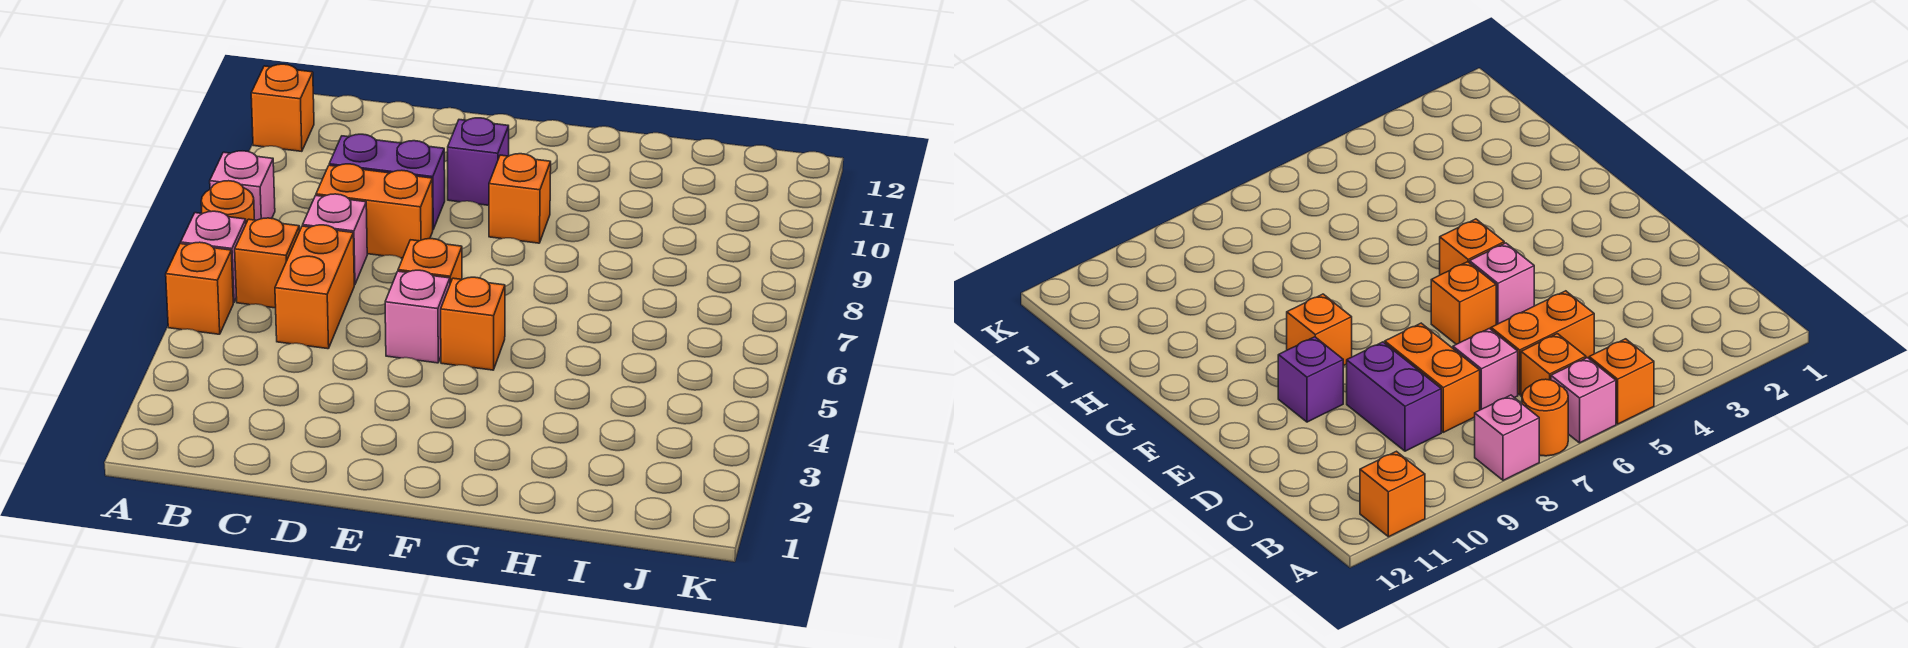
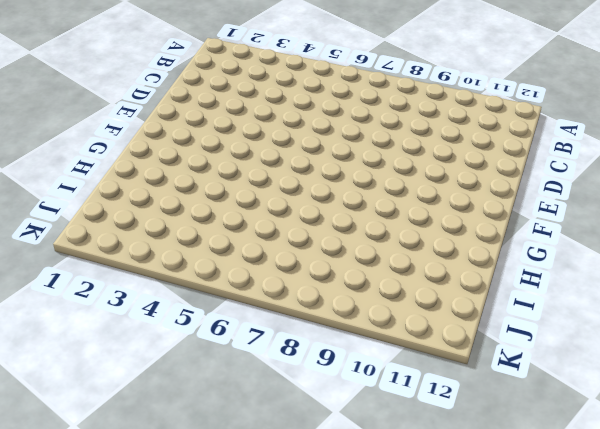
none -> orange brick A5 level 1
none -> pink brick A6 level 1
none -> orange round brick A7 level 1

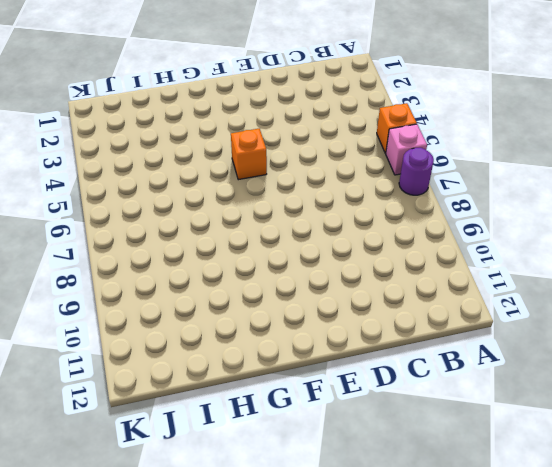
purple round brick A7 level 1 -> orange round brick A7 level 1
none -> pink brick A8 level 1
none -> orange brick A11 level 1
none -> orange brick B6 level 1

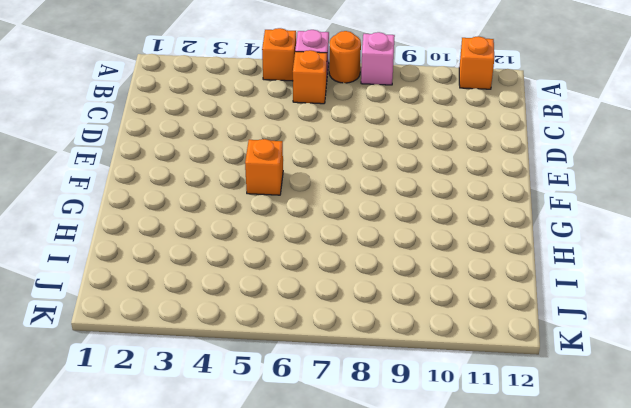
none -> orange brick C5:C6 level 1
none -> pink brick C7 level 1
none -> orange brick C8:D8 level 1

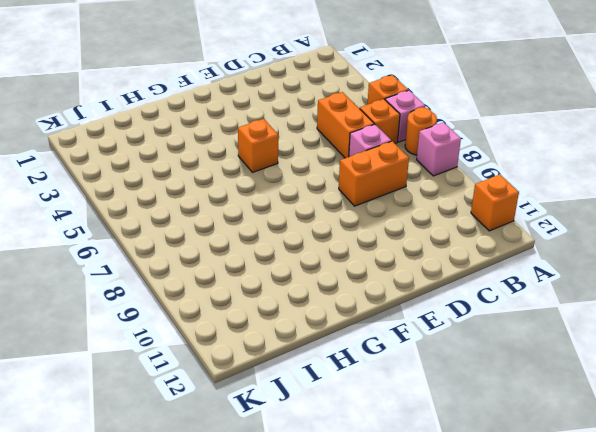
none -> purple brick C9:D9 level 1
none -> pink brick E5 level 1
none -> orange brick E6 level 1

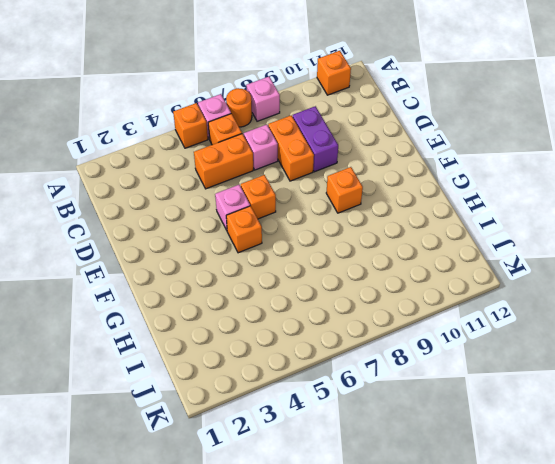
none -> purple brick E10 level 1

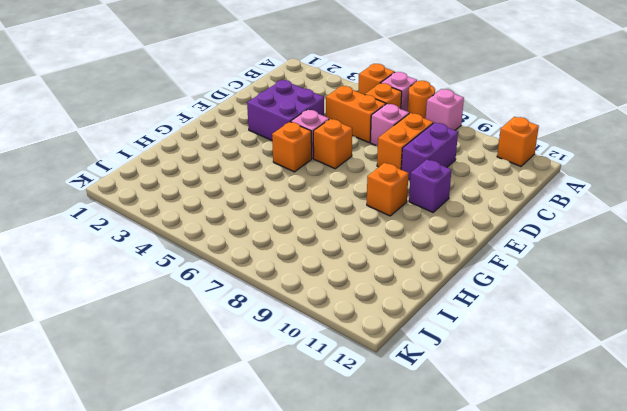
purple brick D3:E4 level 1 -> none

